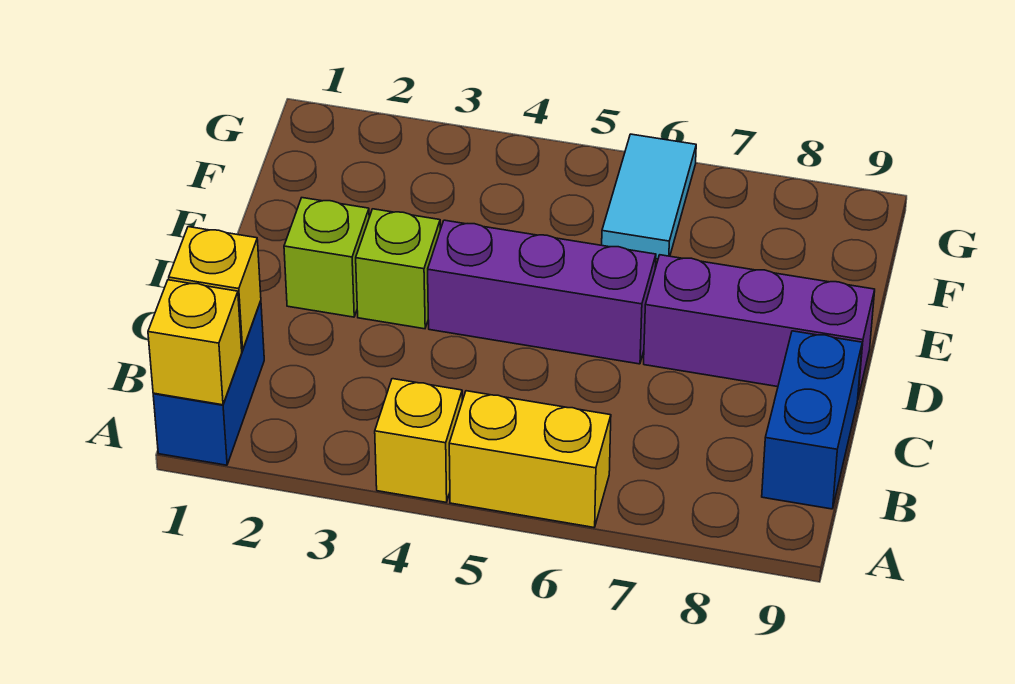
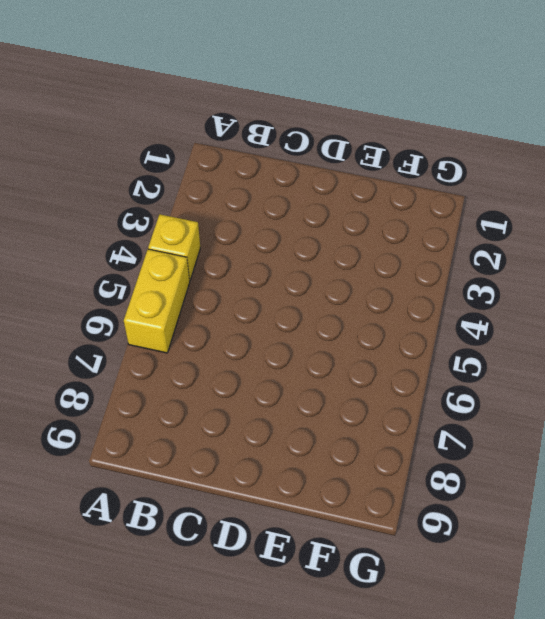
none -> blue brick A1:B1 level 1
none -> blue brick B9:C9 level 1

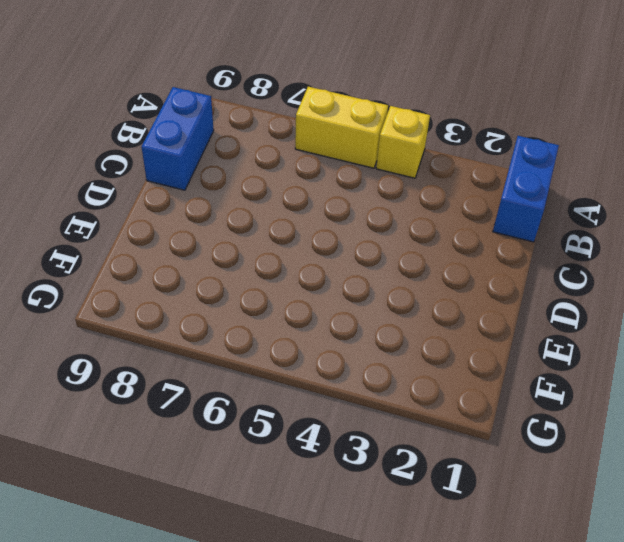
none -> lime brick D2 level 1
none -> lime brick D3 level 1

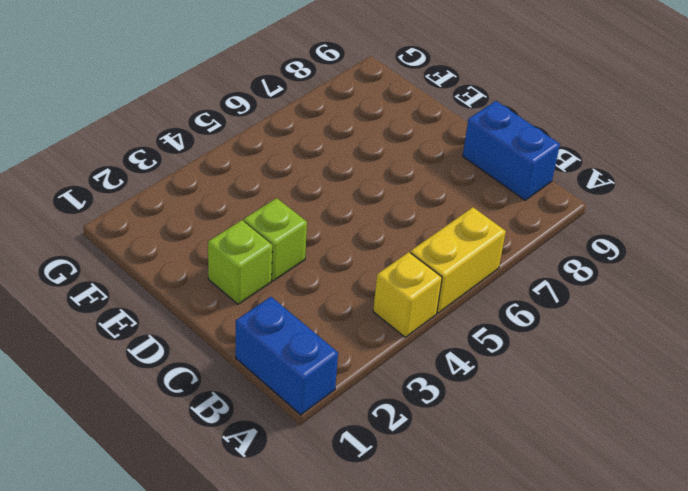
none -> purple brick D4:D6 level 1
none -> purple brick D7:D9 level 1

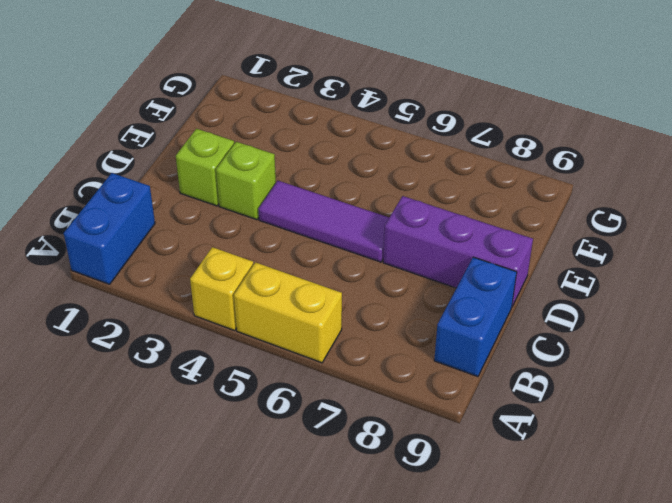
purple tile D4:D6 level 1 -> purple brick D4:D6 level 1
none -> cyan tile F6:G6 level 1
none -> yellow brick A1 level 2

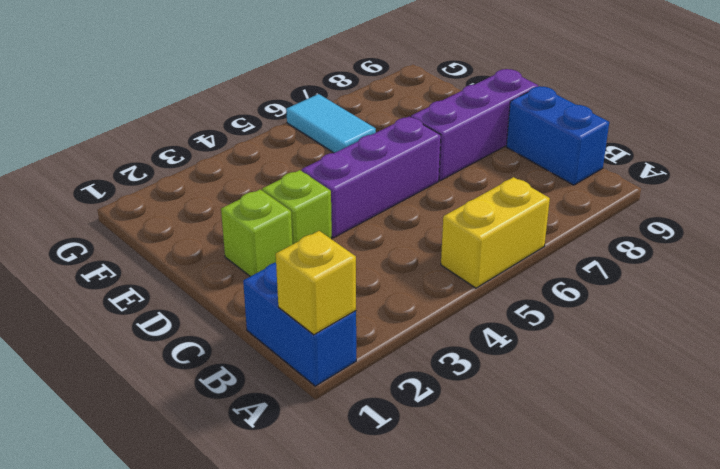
none -> yellow brick A4 level 1
none -> yellow brick B1 level 2

